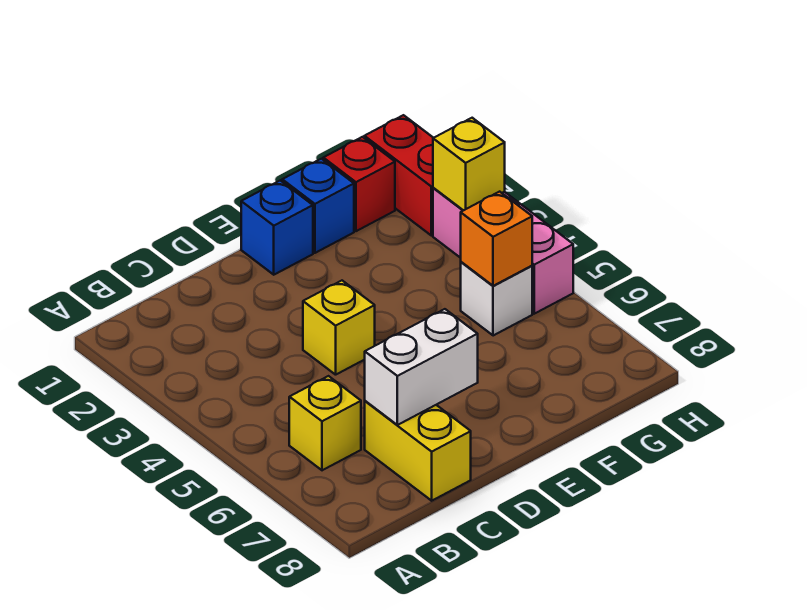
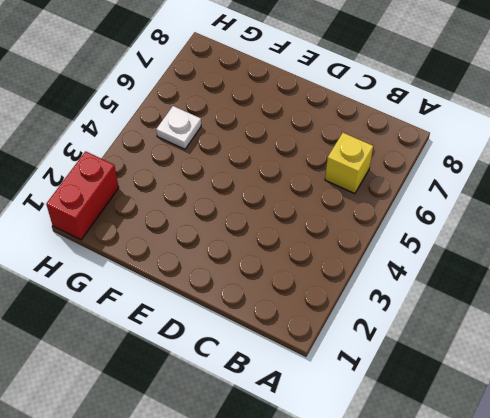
white plate G5 level 1 -> white brick G5 level 1
none -> yellow brick C7:C8 level 1
none -> yellow brick D4 level 1
none -> blue brick E1 level 1

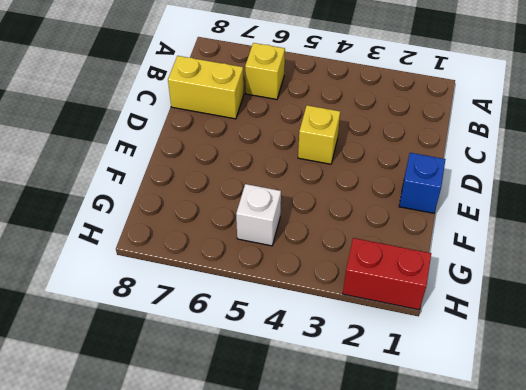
none -> blue brick F1 level 1
none -> red brick G1 level 1
none -> pink brick H3:H5 level 1

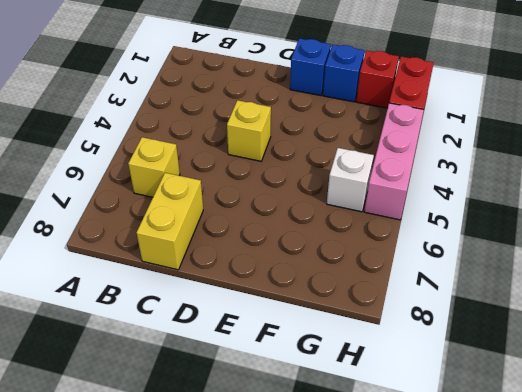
none -> white brick C7:D7 level 2
none -> orange brick G5 level 2
none -> yellow brick H3 level 2

